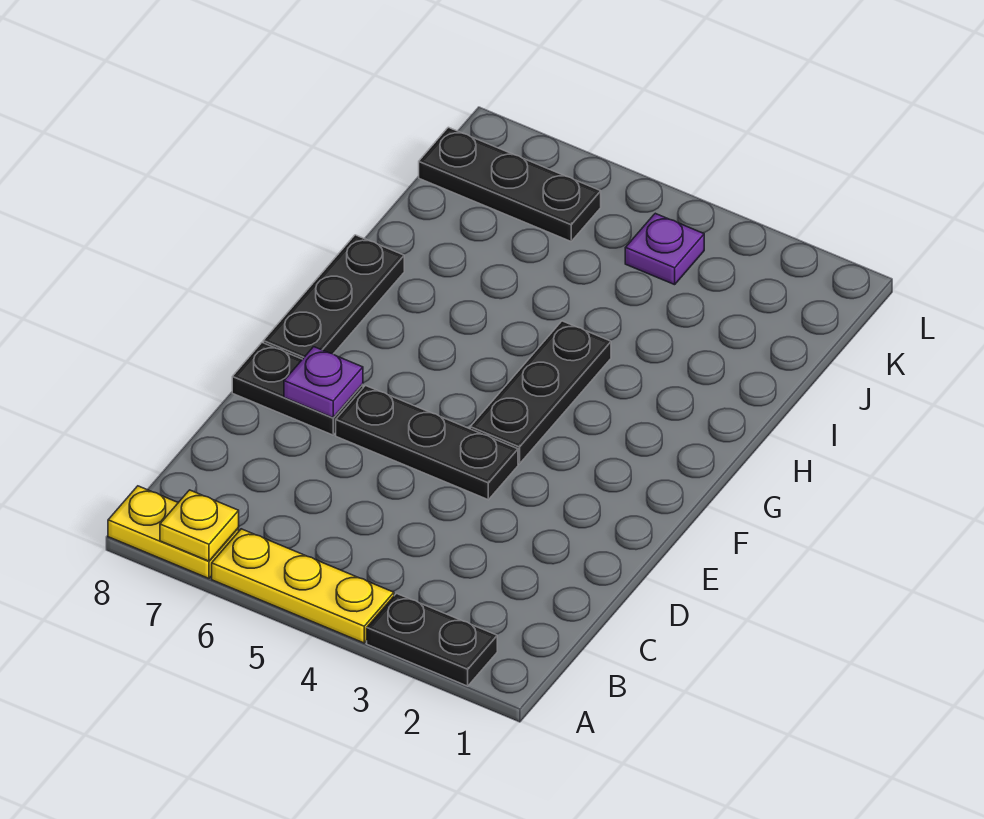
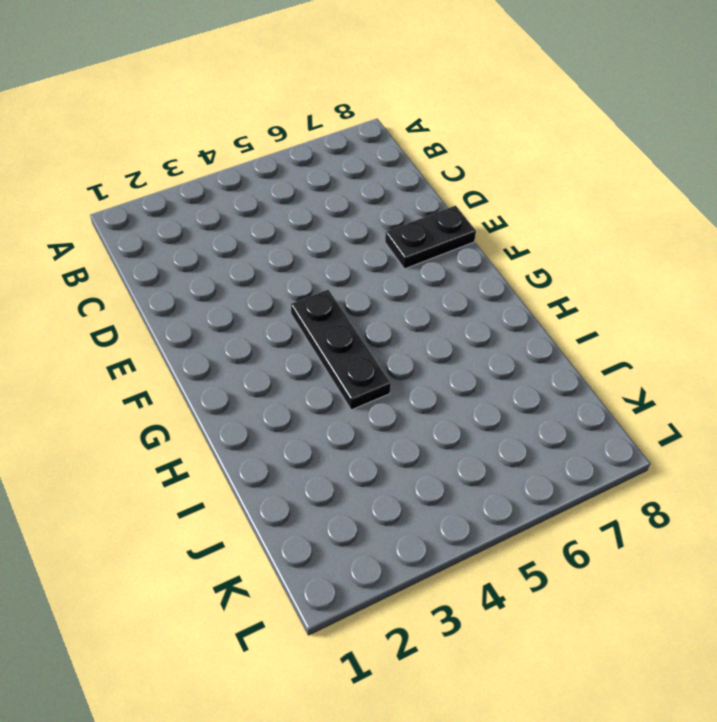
none -> black plate A2:A3 level 1
none -> yellow plate A4:A6 level 1

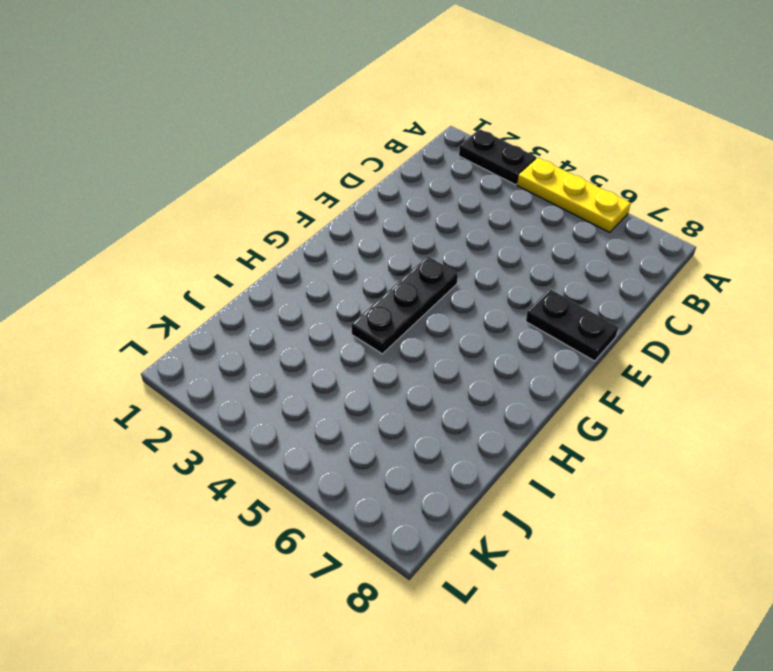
none -> yellow plate A7:A8 level 1
none -> black plate E4:E6 level 1

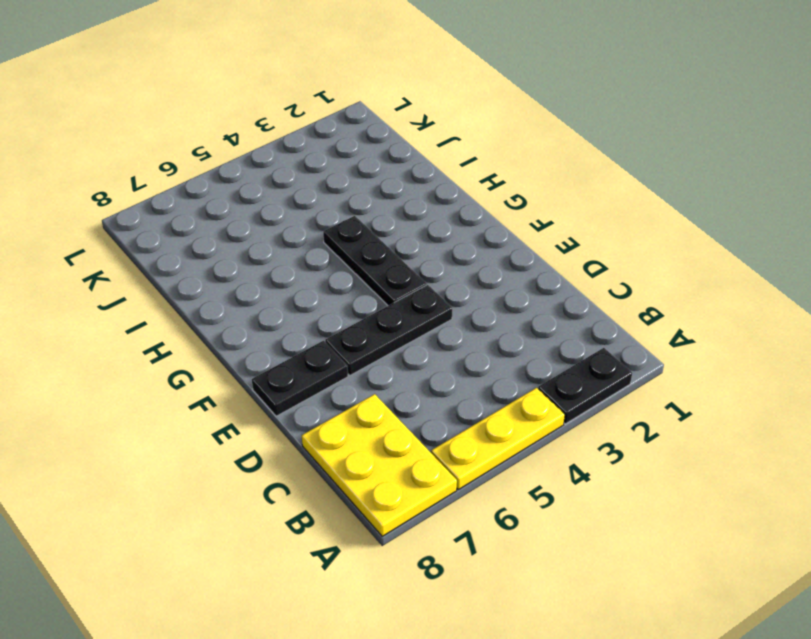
yellow plate A7:C8 level 1 -> yellow plate A7:A8 level 1
none -> black plate F8:H8 level 1
none -> purple plate K4 level 1

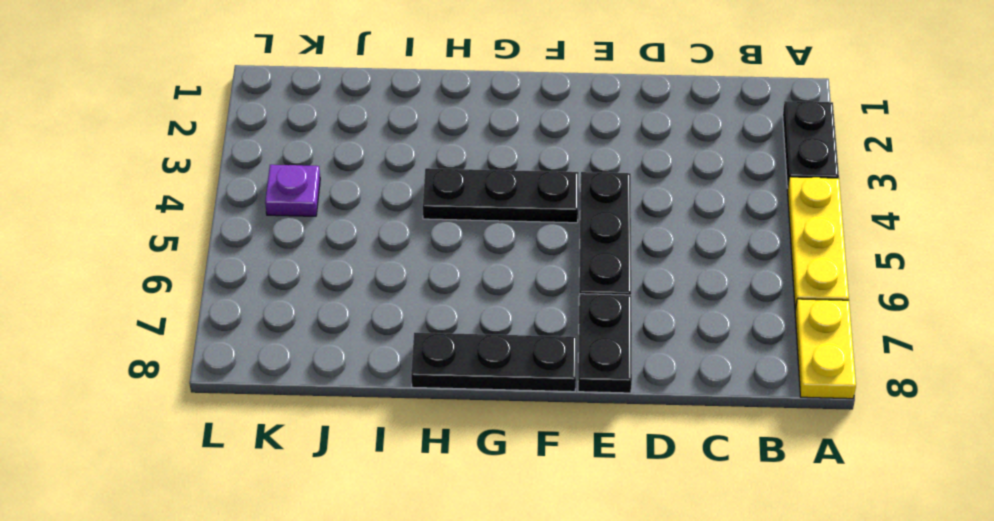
none -> black plate K6:K8 level 1
none -> yellow plate A7 level 2

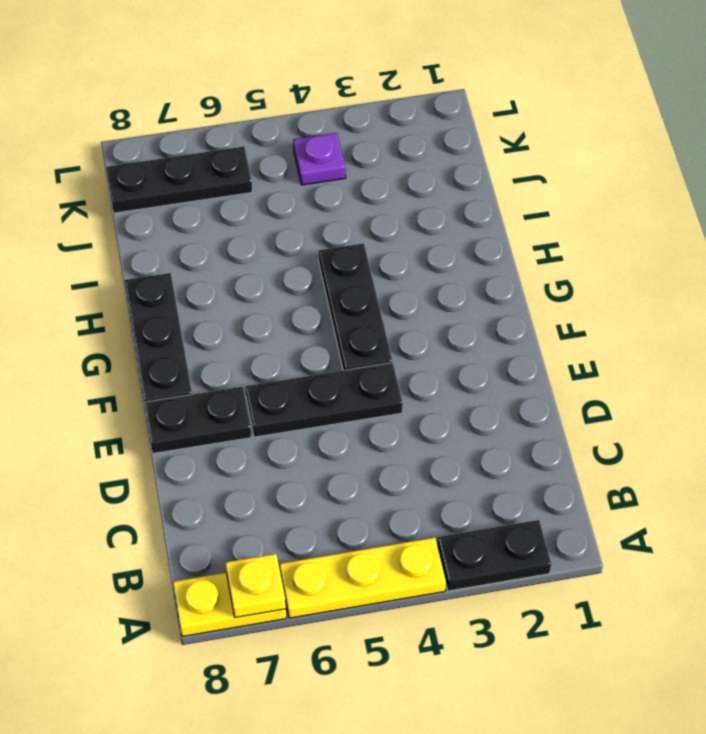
none -> purple plate E7 level 2

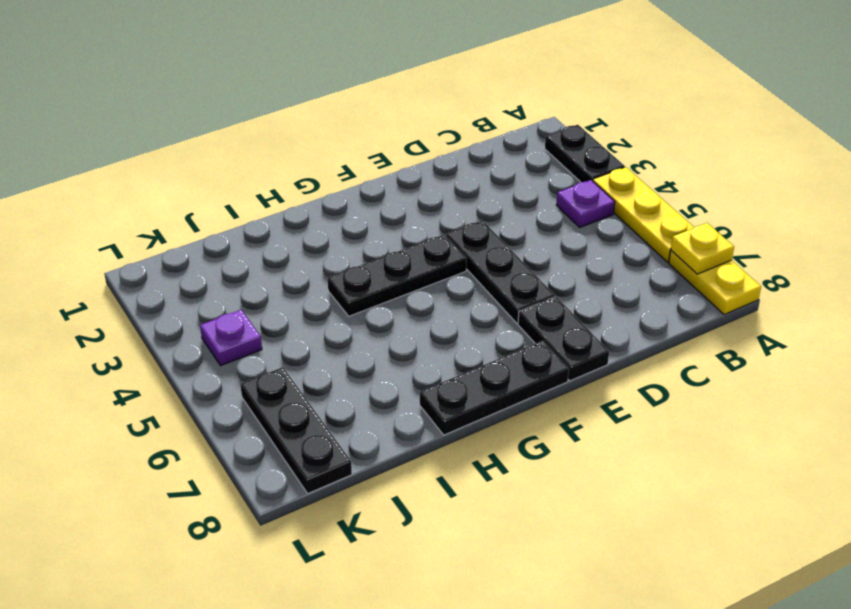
purple plate B4 level 1 -> purple plate E7 level 2

